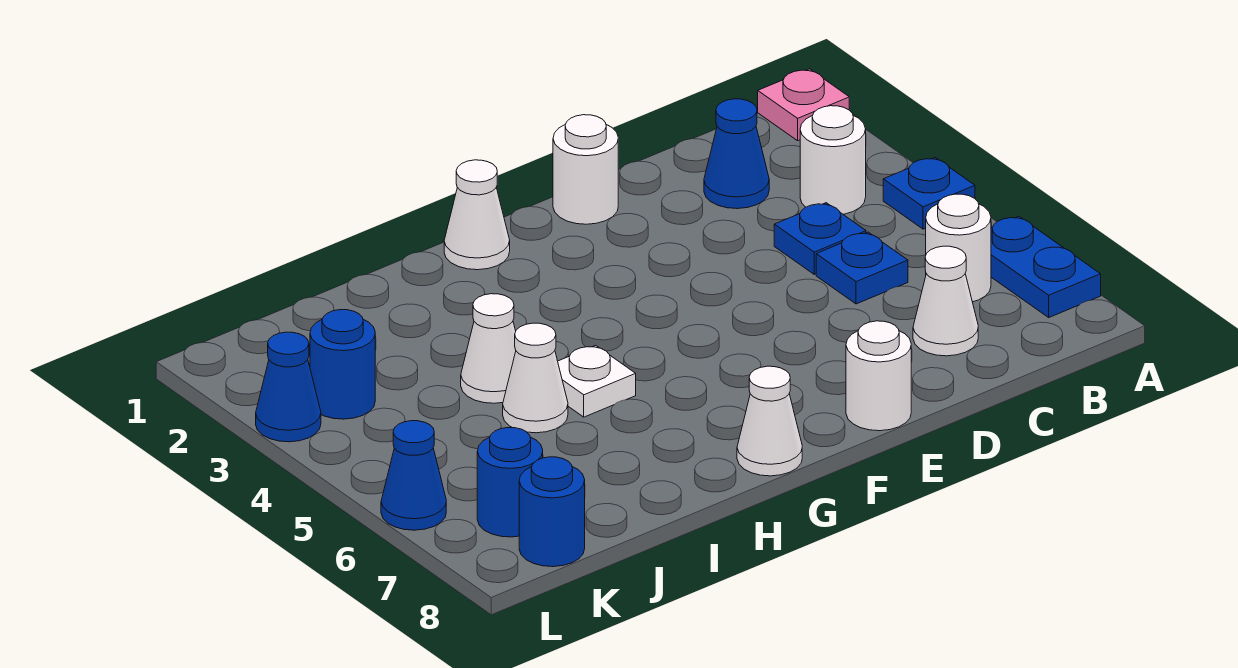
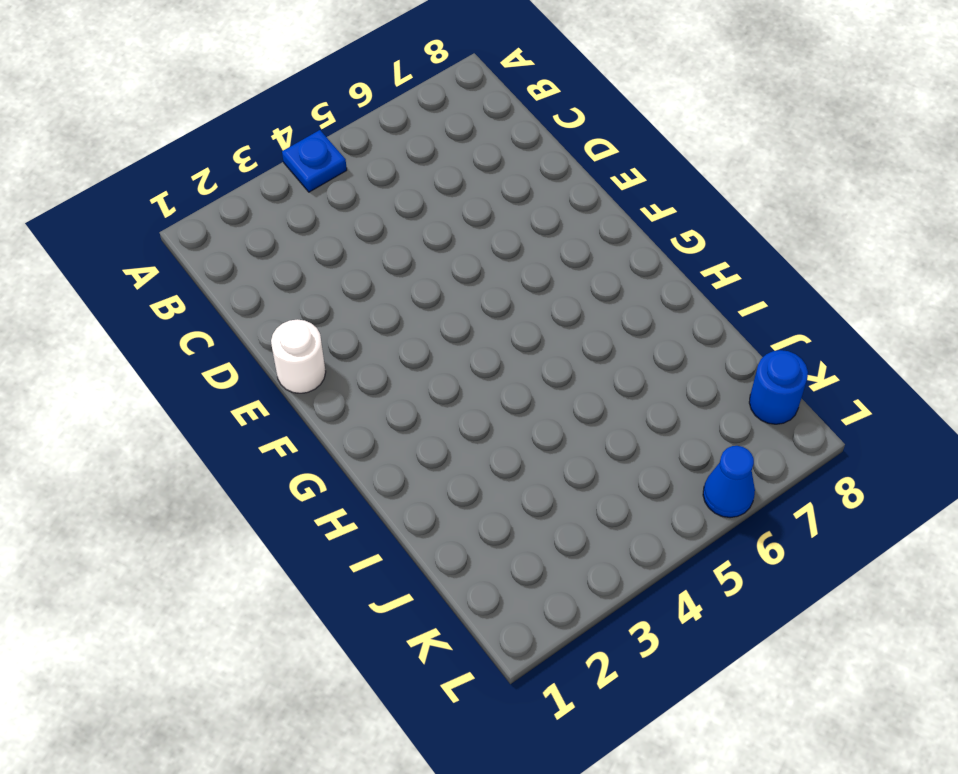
none -> pink plate A1 level 1
none -> blue plate A6:A7 level 1
none -> white round brick B3 level 1

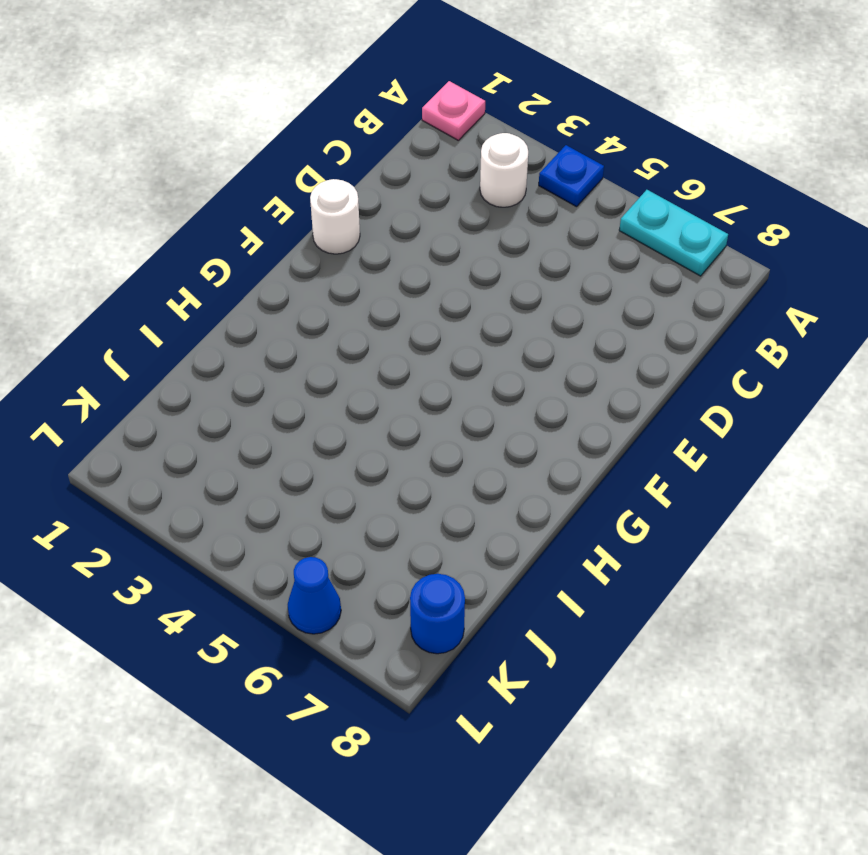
cyan plate A6:A7 level 1 -> blue plate A6:A7 level 1
none -> white round brick B6 level 1
none -> blue cone C2 level 1
none -> blue plate C4 level 1

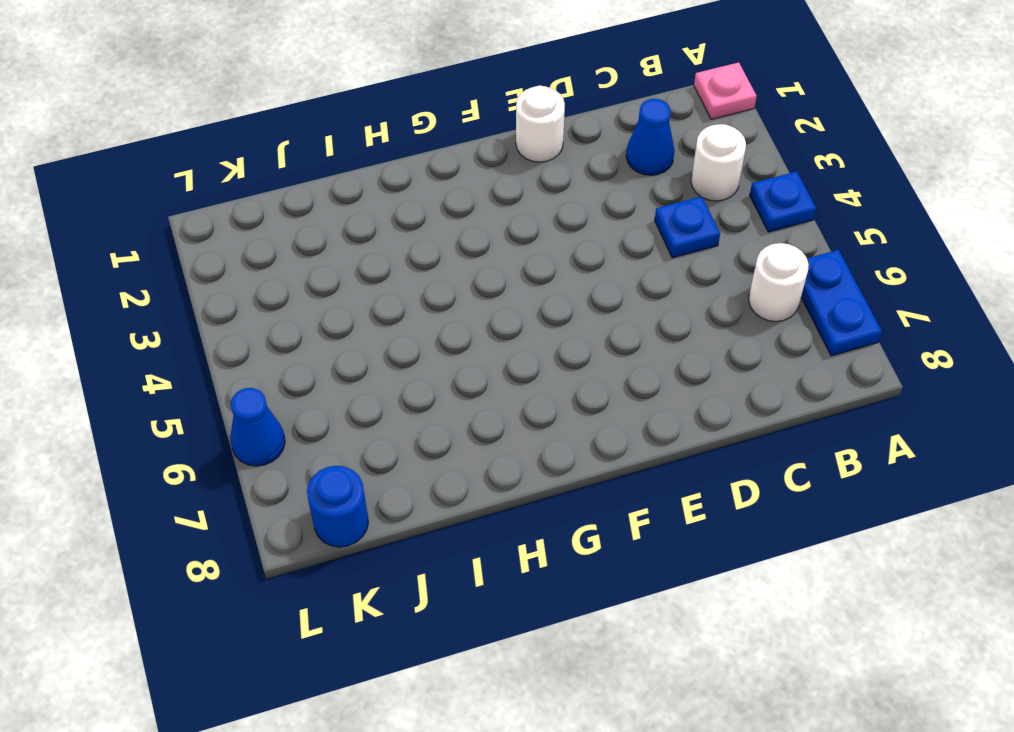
none -> blue plate C5 level 1
none -> white cone C7 level 1
none -> white round brick E8 level 1

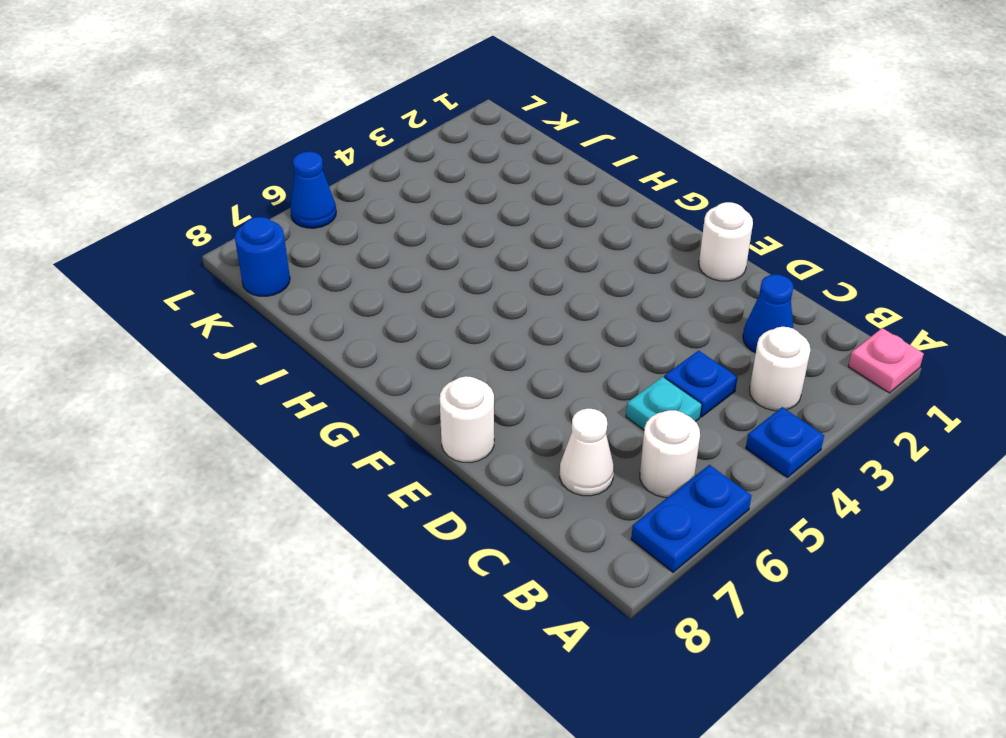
cyan plate C5 level 1 -> blue plate C5 level 1
none -> white cone G1 level 1
none -> white cone G8 level 1
none -> white plate H5 level 1

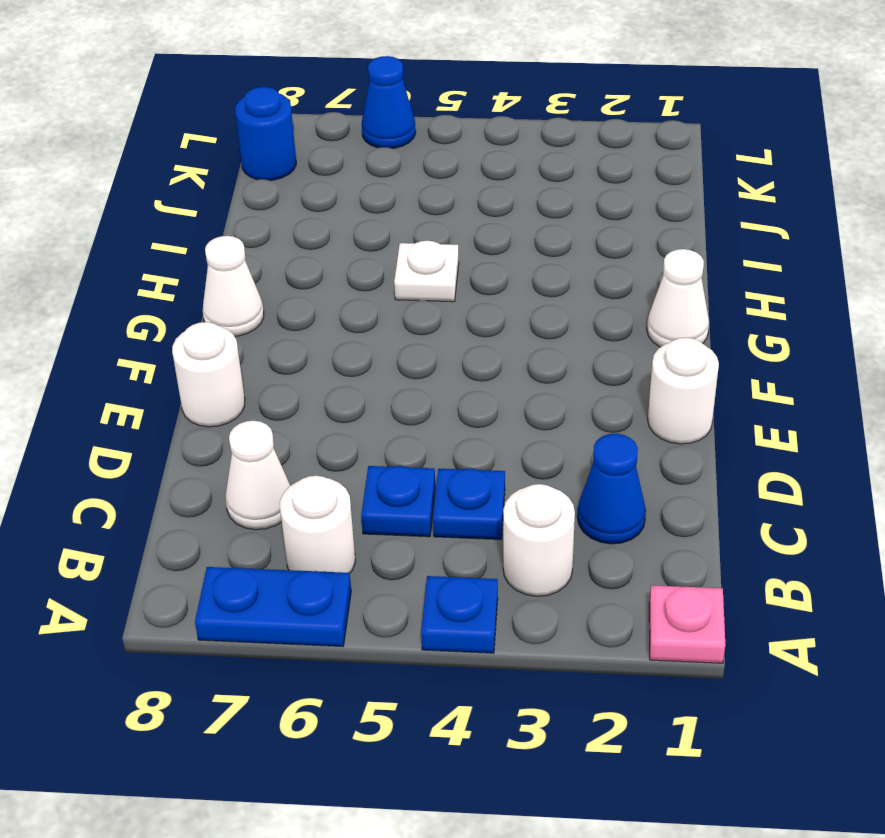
none -> white cone I4 level 1
none -> white cone I5 level 1
none -> blue round brick K3 level 1

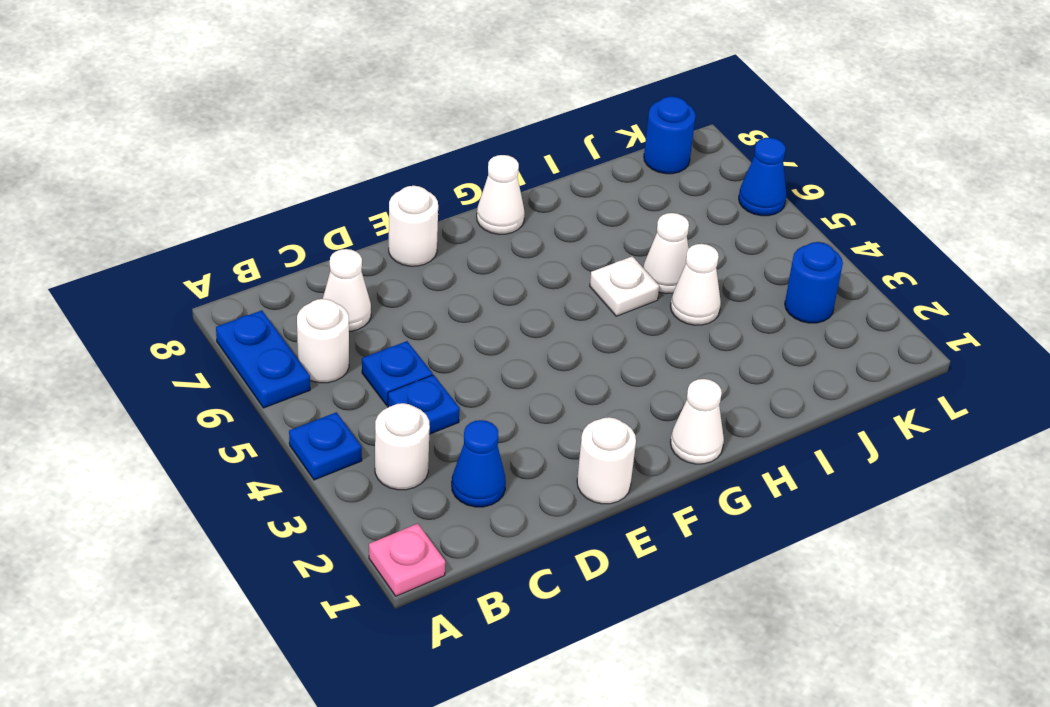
none -> blue round brick K7 level 1
none -> blue cone L3 level 1

